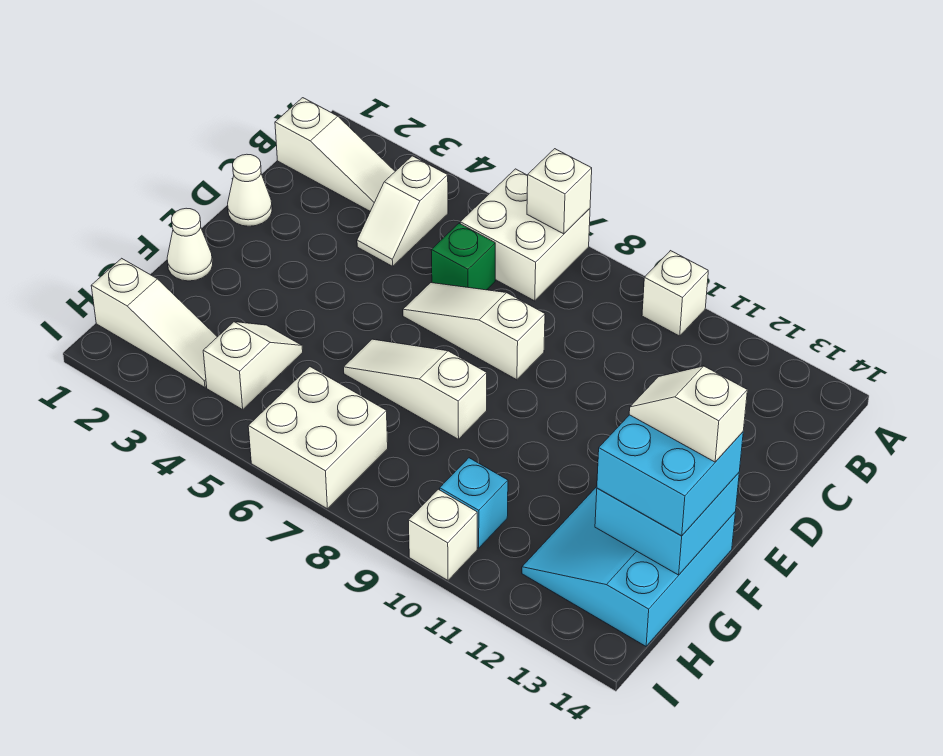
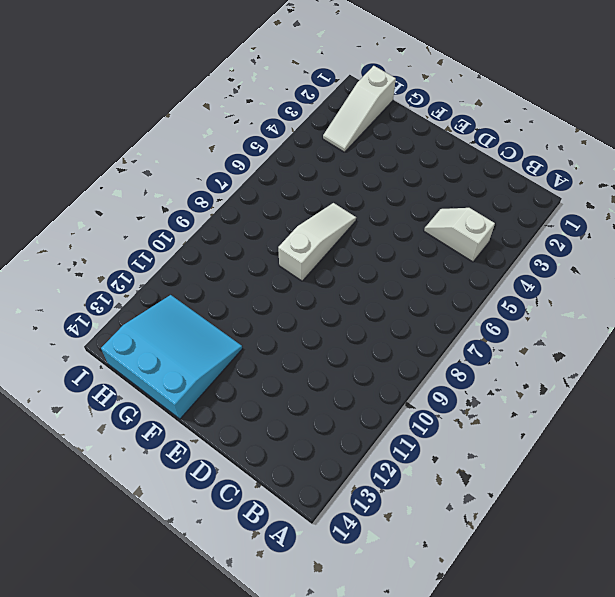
none -> white brick A6:B7 level 1
none -> white brick A10 level 1
none -> white slope B1:B3 level 1 top 1

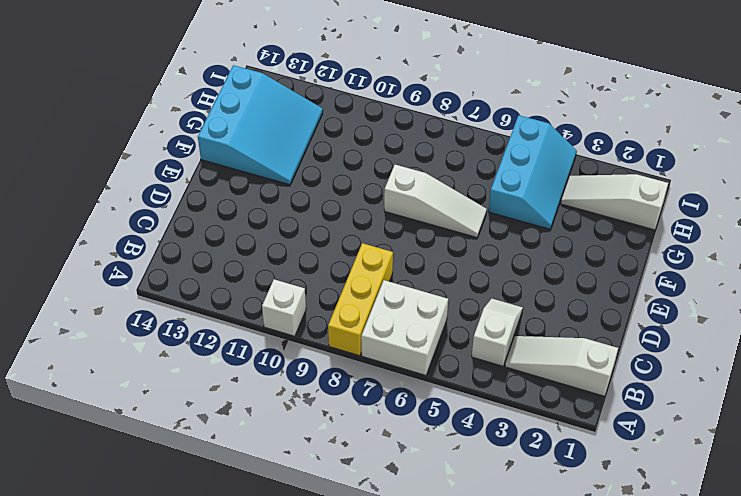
yellow brick A8:C8 level 1 -> none
cyan slope G4:I5 level 1 top 5 -> white slope G4:H4 level 1 top H
none -> green brick C6 level 1
none -> white cone D1 level 1
none -> white slope D6:D8 level 1 top 8

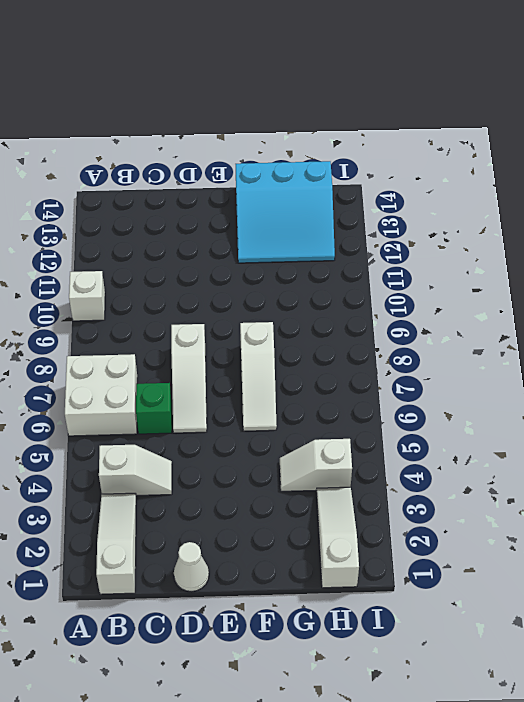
none -> white cone F1 level 1
none -> white brick H6:I7 level 1
none -> cyan brick H10 level 1

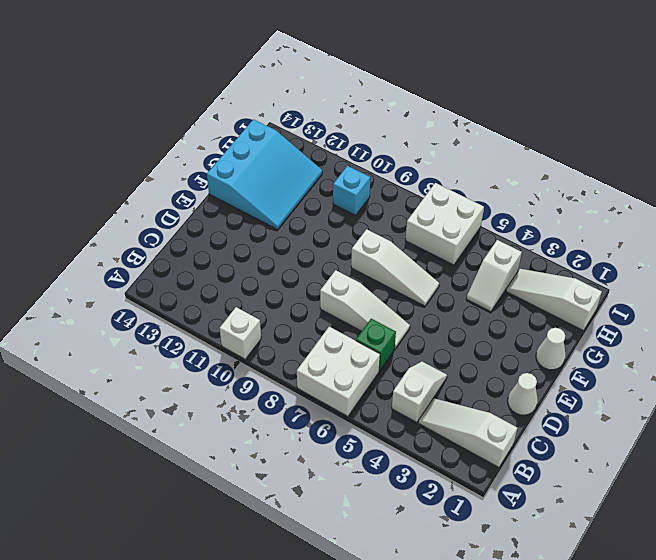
none -> white brick I10 level 1
none -> white brick A7 level 2
none -> cyan brick F13:G14 level 2

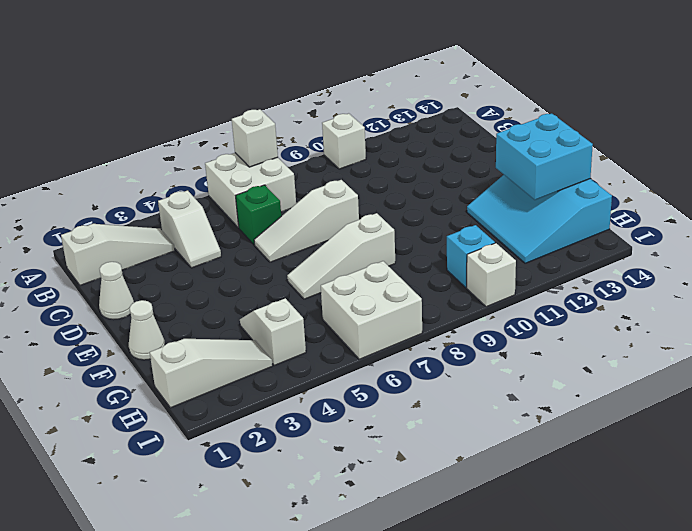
none -> cyan brick F13:G14 level 3
none -> white slope F13:F14 level 4 top 14

